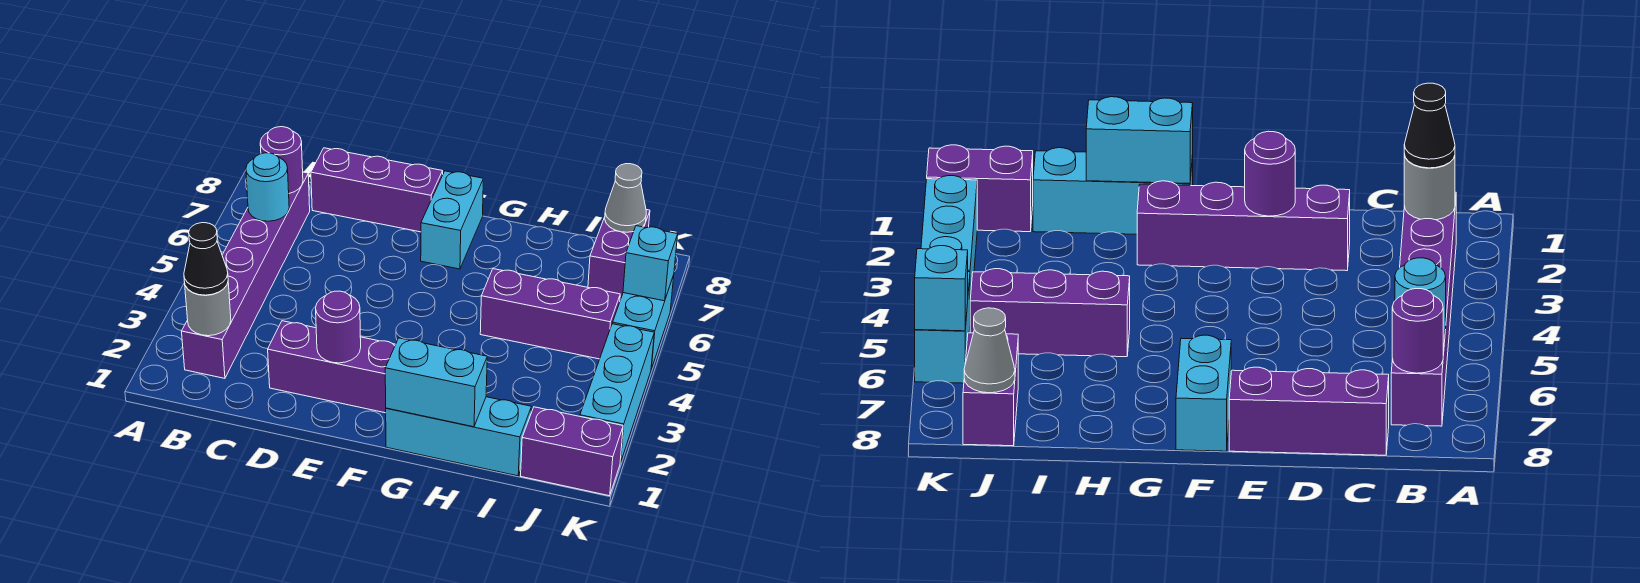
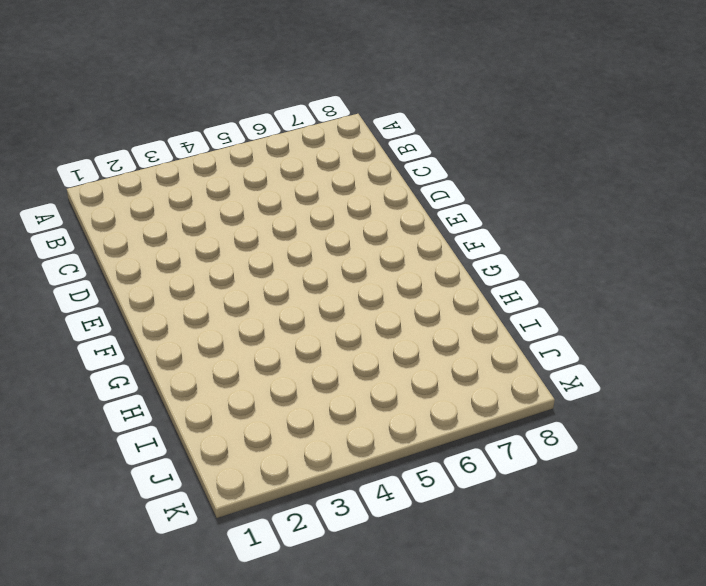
none -> purple brick B2:B7 level 1
none -> purple brick C8:E8 level 1
none -> purple brick D2:G2 level 1

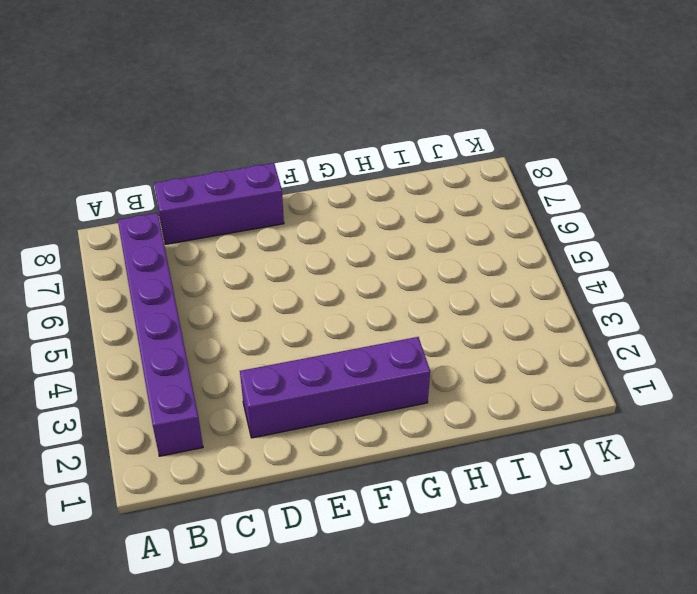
none -> cyan brick F7:F8 level 1
none -> cyan brick G1:I1 level 1
none -> purple brick H5:J5 level 1

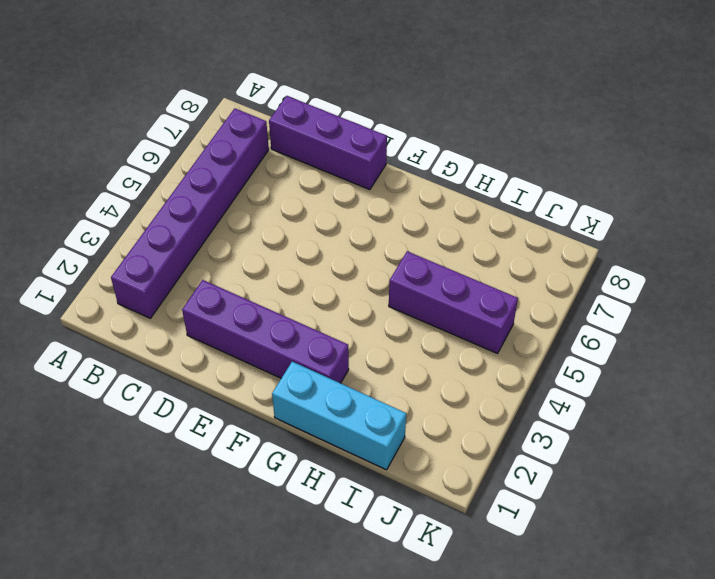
none -> cyan brick F7:F8 level 1
none -> purple brick J1:K1 level 1
none -> purple brick J7:J8 level 1

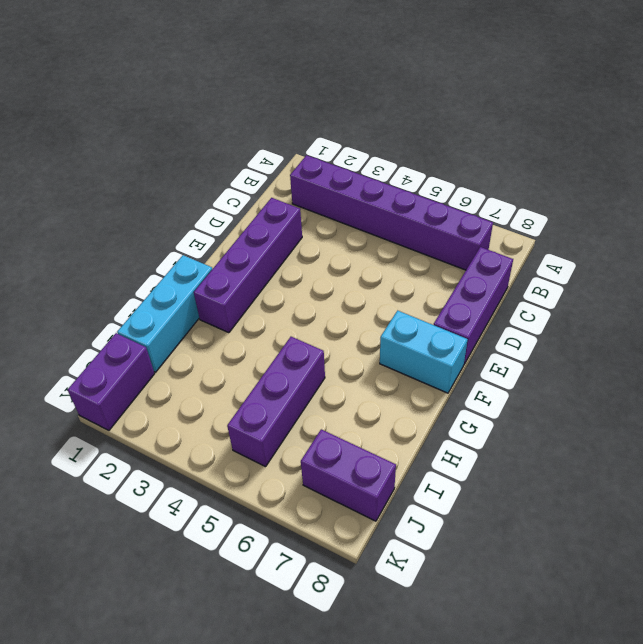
none -> cyan brick K2:K4 level 1
none -> cyan brick K5:K6 level 1
none -> grey round brick B2 level 2

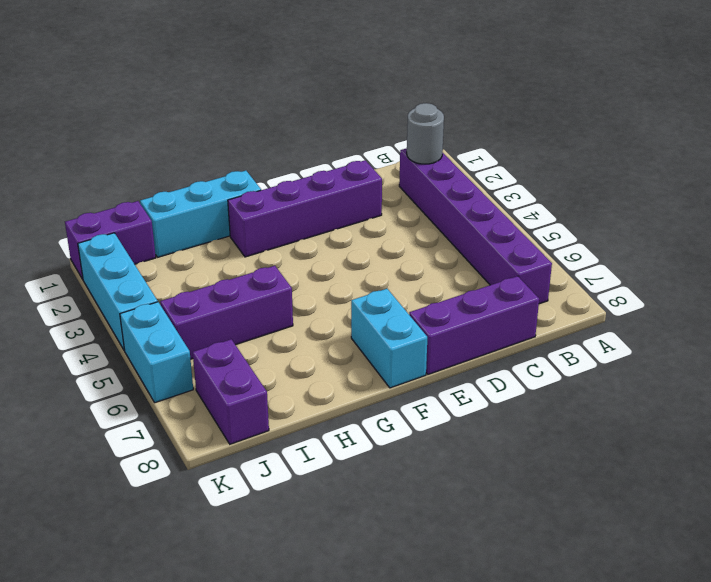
none -> cyan round brick B6 level 2
none -> purple round brick B7 level 2
none -> purple round brick E2 level 2

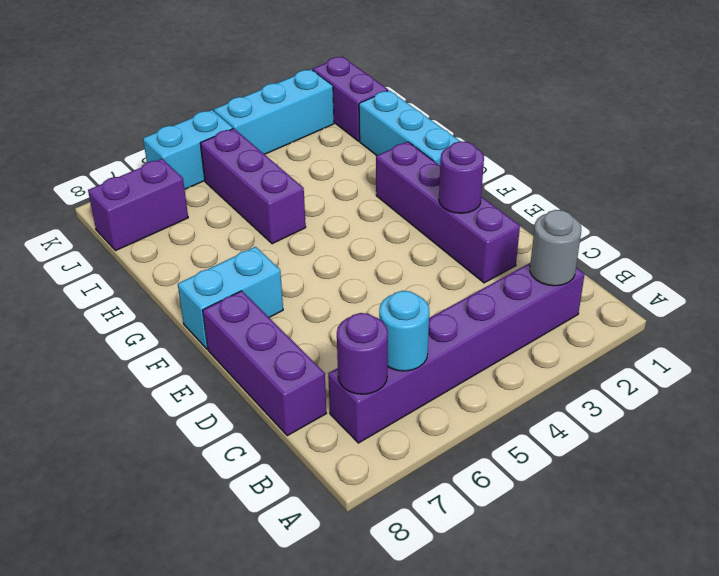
none -> cyan brick G1:H1 level 2
none -> grey cone J8 level 2
none -> cyan brick K6 level 2

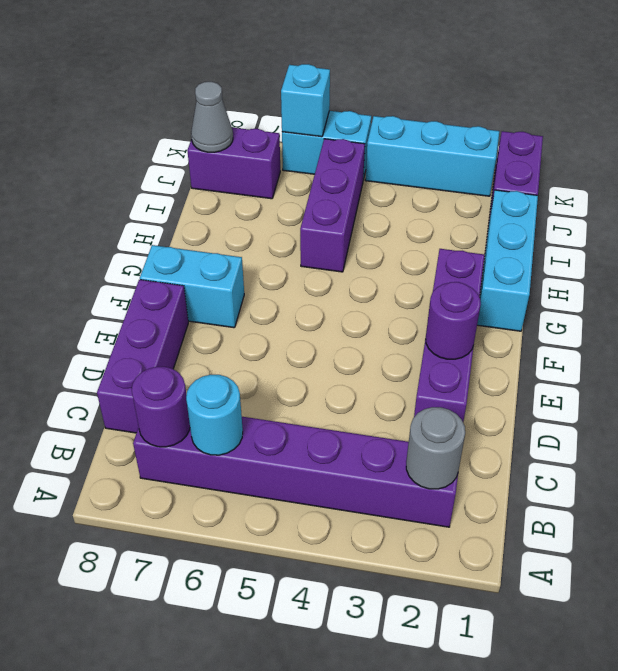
none -> cyan brick G1:H1 level 2
none -> black cone B2 level 3

